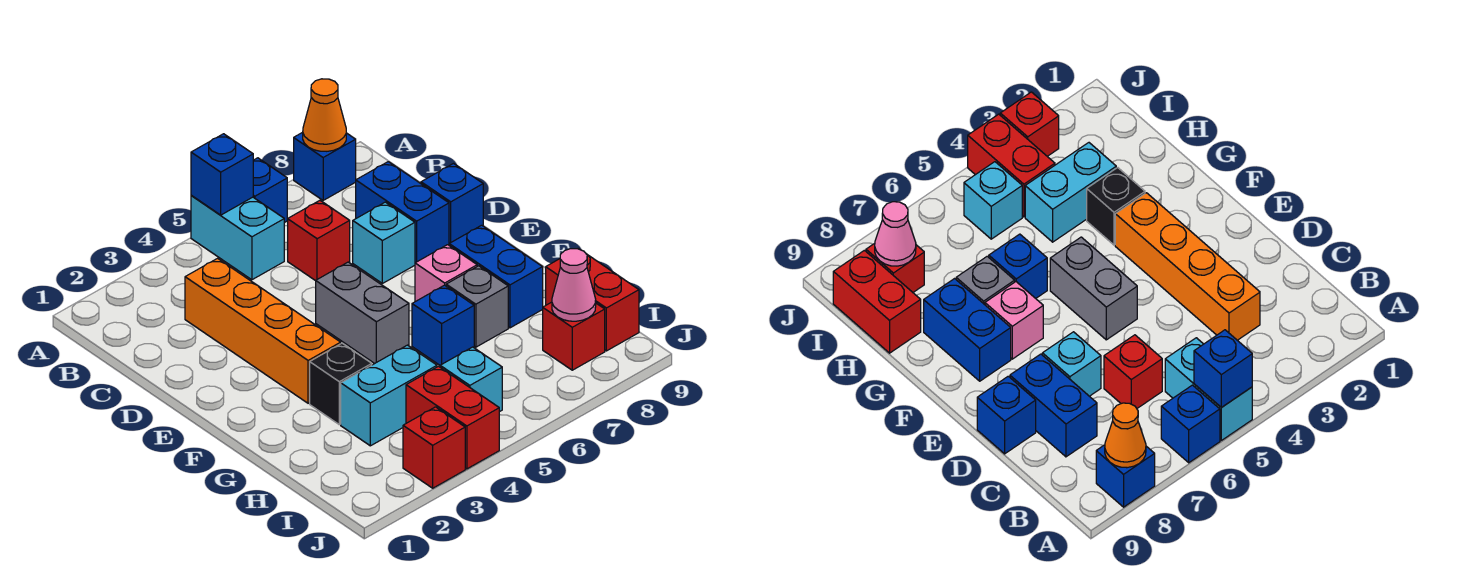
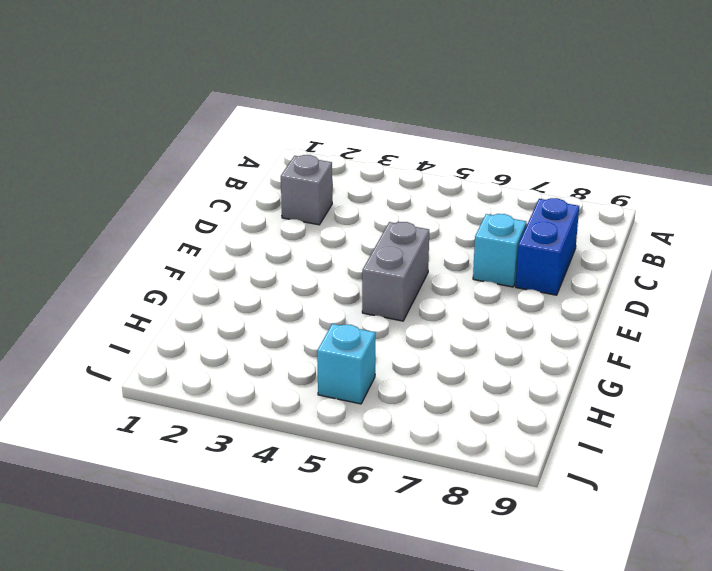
grey brick C2 level 1 -> grey brick G7 level 1
none -> cyan brick A5:B5 level 1
none -> blue brick A6 level 1
none -> blue brick A8 level 1

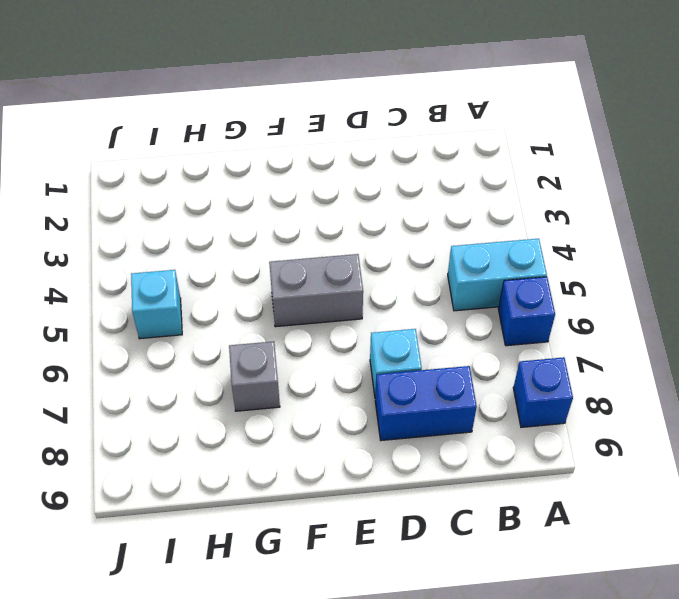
none -> orange brick C3:F3 level 1
none -> red brick C6 level 1
none -> blue brick D9 level 1

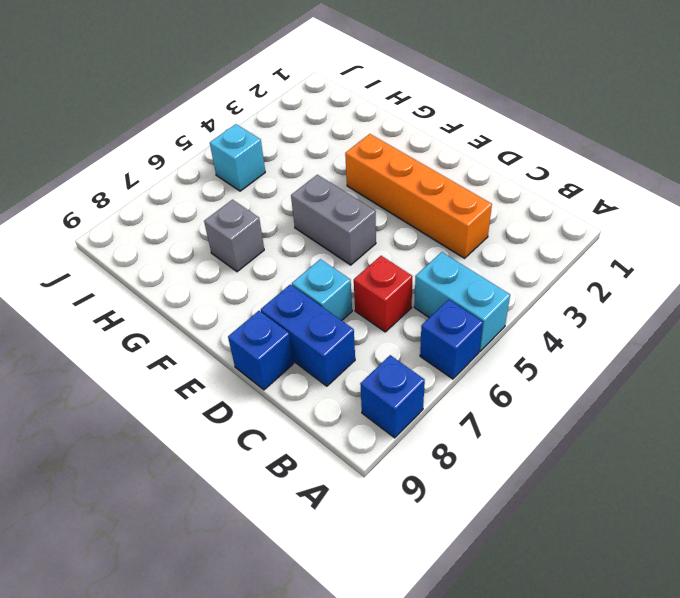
none -> pink brick F7 level 1
none -> blue brick F8:G8 level 1
none -> black brick G3 level 1

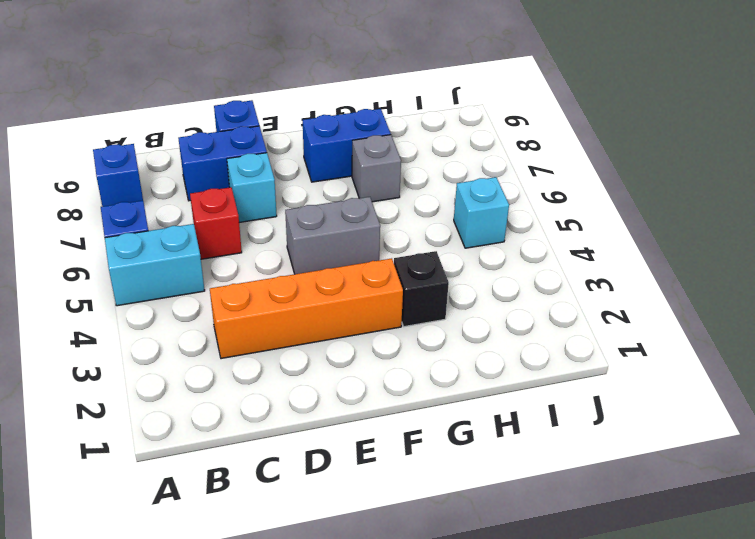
none -> pink brick F7 level 1
none -> blue brick G6 level 1
none -> cyan brick H3:H4 level 1

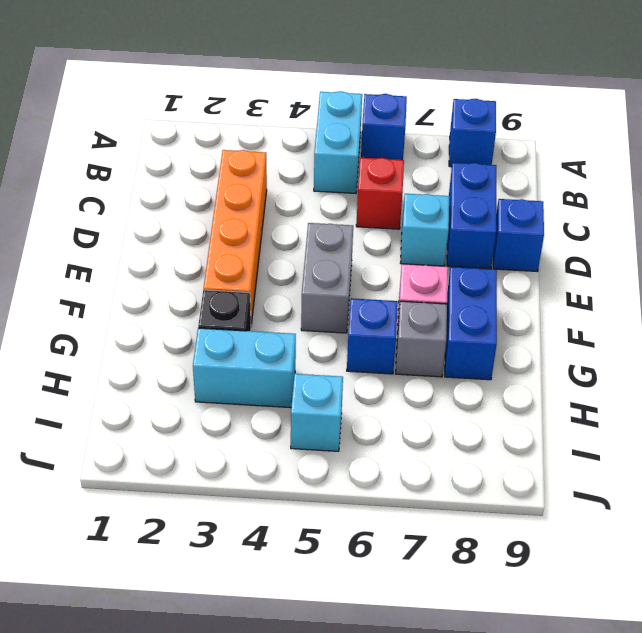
none -> red brick H9:I9 level 1
none -> red brick I4:J4 level 1
none -> red brick I8 level 1

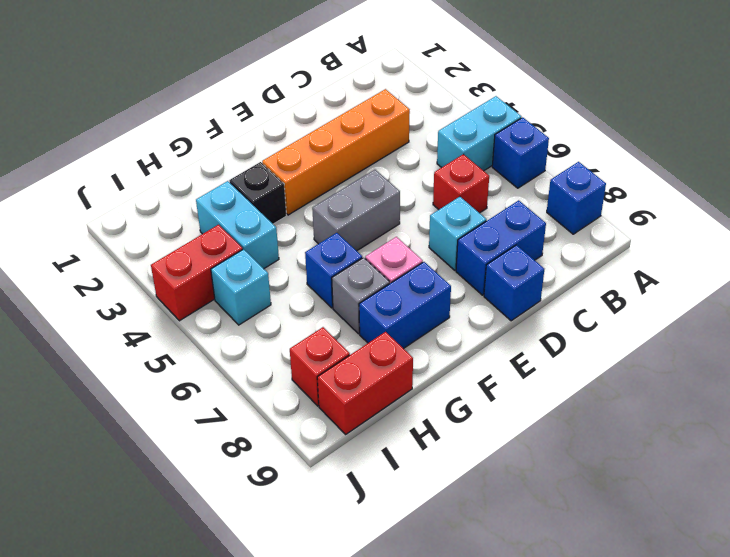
none -> red brick J3 level 1
none -> blue brick A5 level 2
none -> orange cone A8 level 2

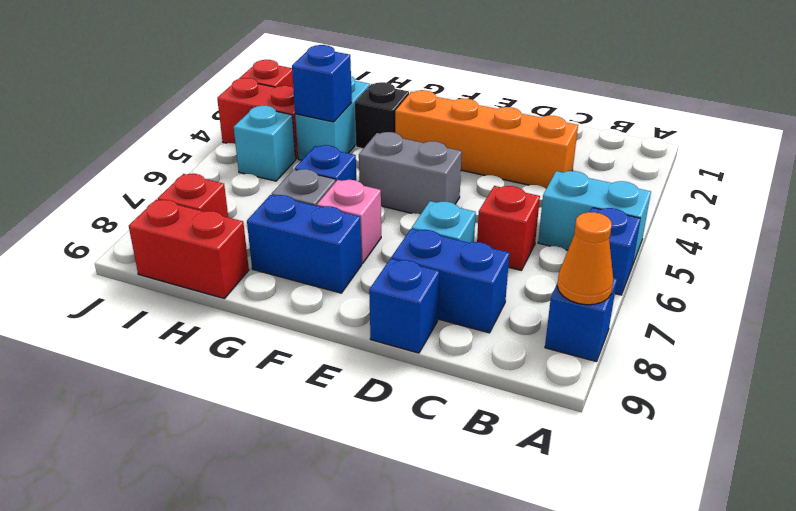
blue brick H4 level 2 -> blue brick A5 level 2
none -> pink cone I8 level 2

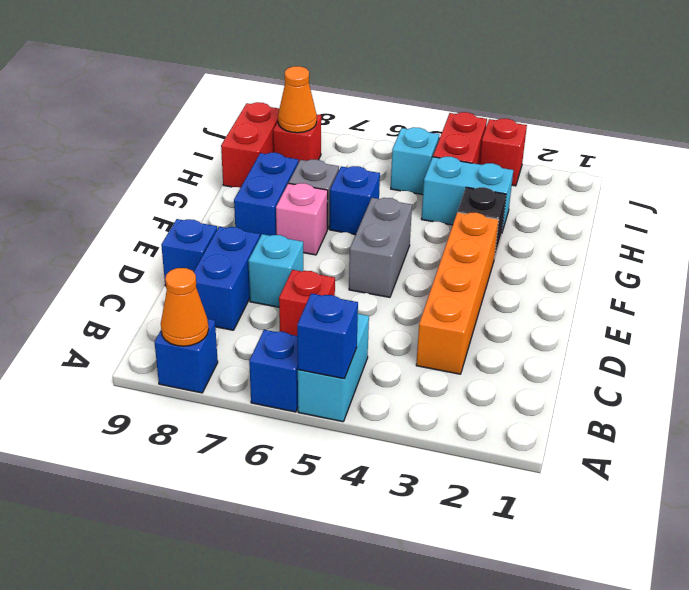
orange cone I8 level 2 -> pink cone I8 level 2

